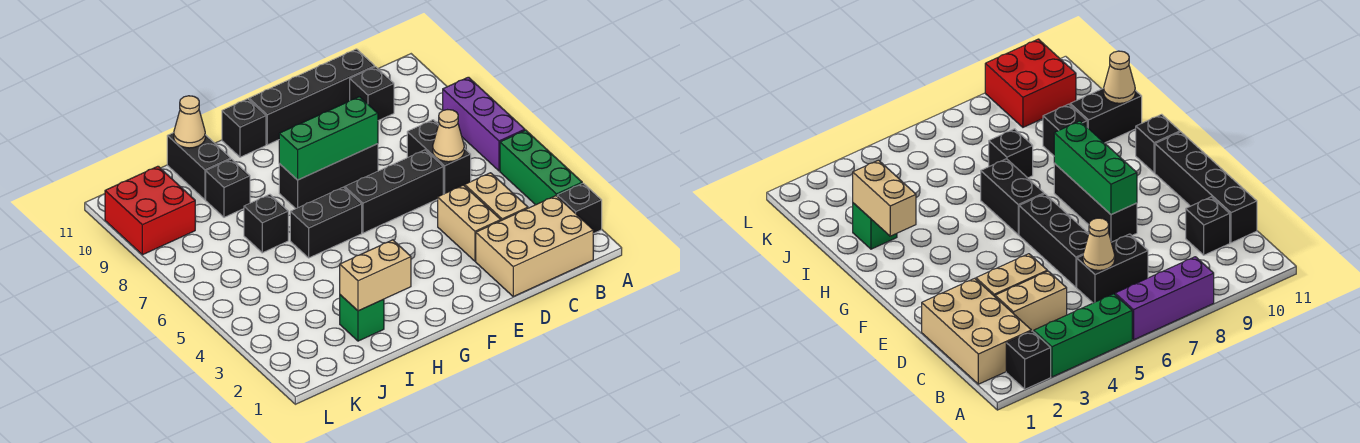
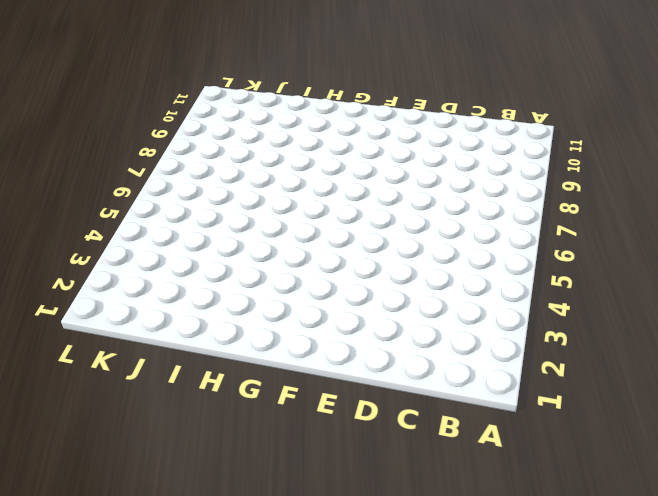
none -> black brick A2 level 1
none -> green brick A3:A5 level 1
none -> purple brick A6:A8 level 1

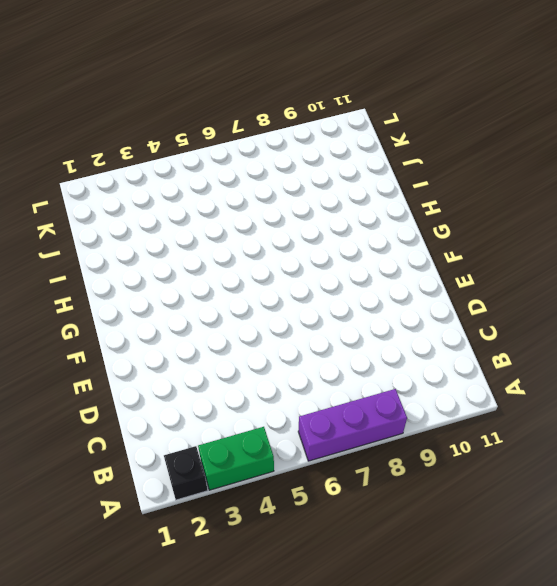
green brick A3:A4 level 1 -> green brick A3:A5 level 1
none -> tan brick B1:D2 level 1
none -> tan brick C3:C4 level 1
none -> black brick C6:C7 level 1

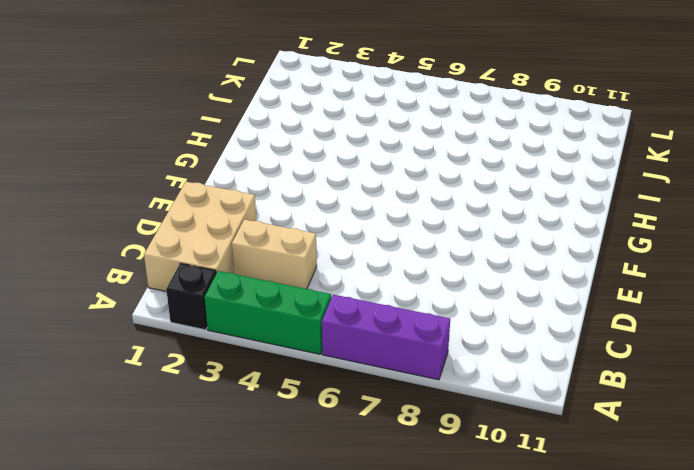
none -> black brick C6:C7 level 1
none -> black brick C10 level 1
none -> black brick C11:F11 level 1

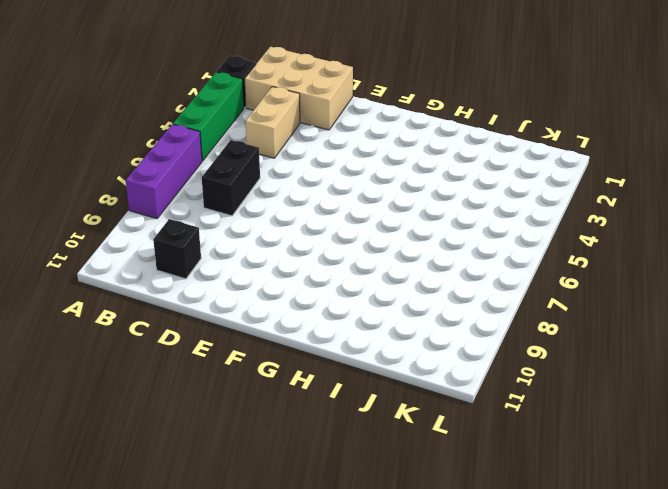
none -> black brick C11:F11 level 1
none -> tan brick D3:D4 level 1
none -> black brick D6:F6 level 1

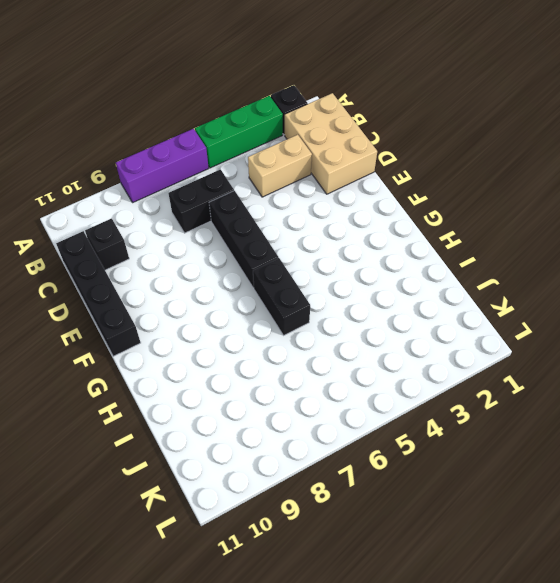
none -> tan brick D3:D4 level 1
none -> black brick E8:G8 level 1
none -> black brick G11 level 1

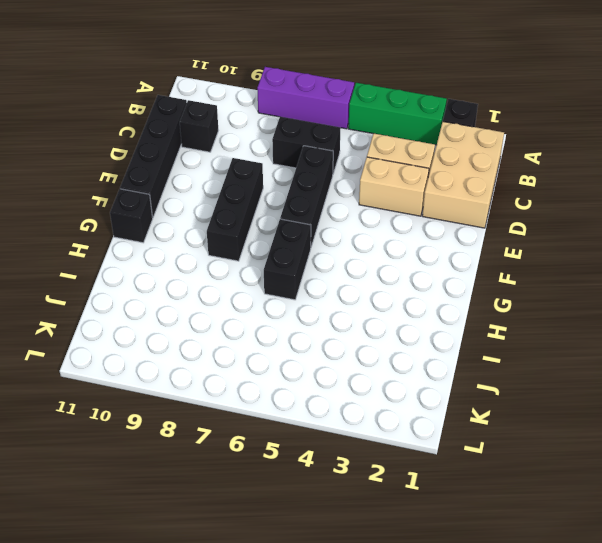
none -> green brick I2 level 1
none -> black brick I7 level 1
none -> black brick I9 level 1

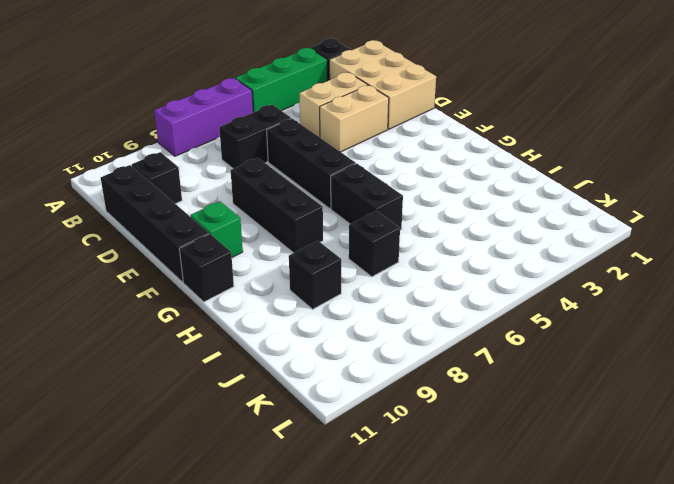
green brick F10 level 1 -> green brick I2 level 1
none -> black brick I10:I11 level 1
none -> red brick K9:L10 level 1
none -> tan cone C6 level 2

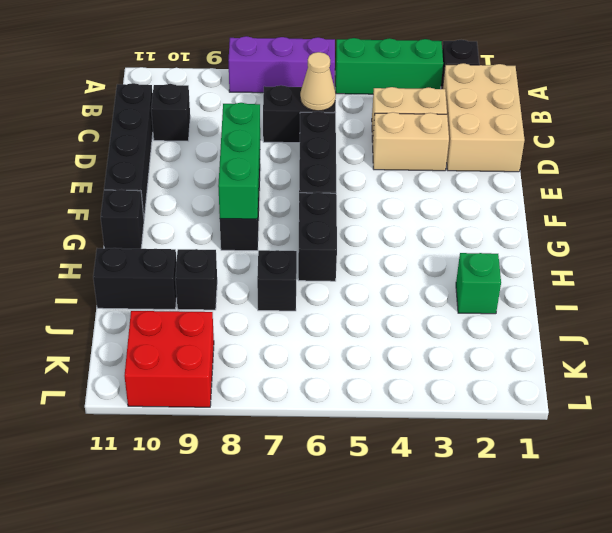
none -> tan brick H2:I2 level 2
none -> tan cone I11 level 2

